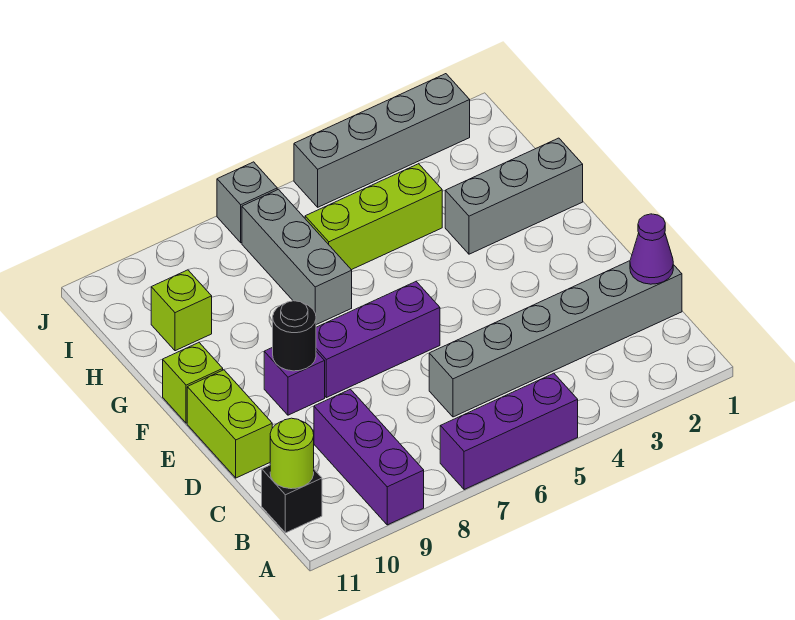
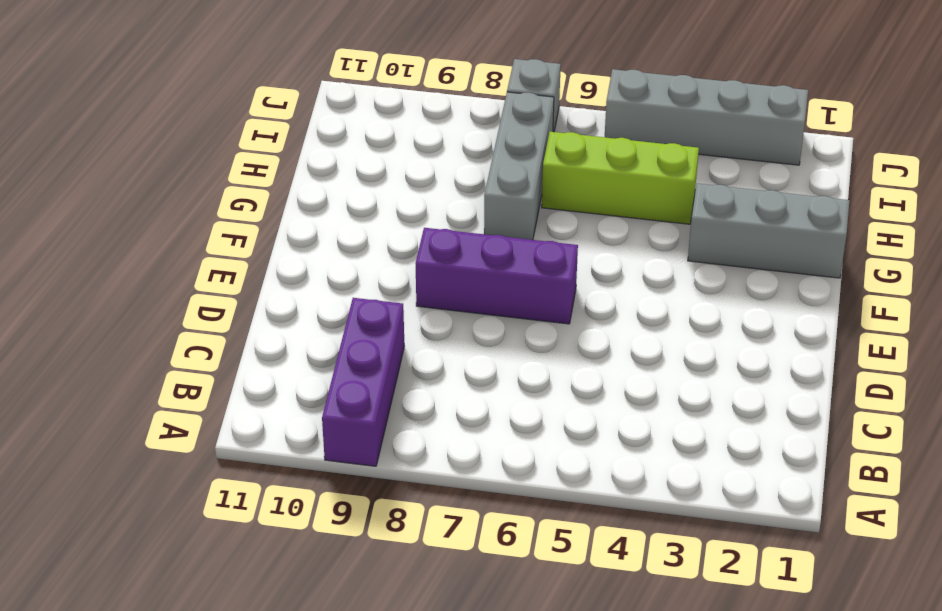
none -> purple brick A5:A7 level 1
none -> black brick B11 level 1
none -> grey brick C1:C6 level 1

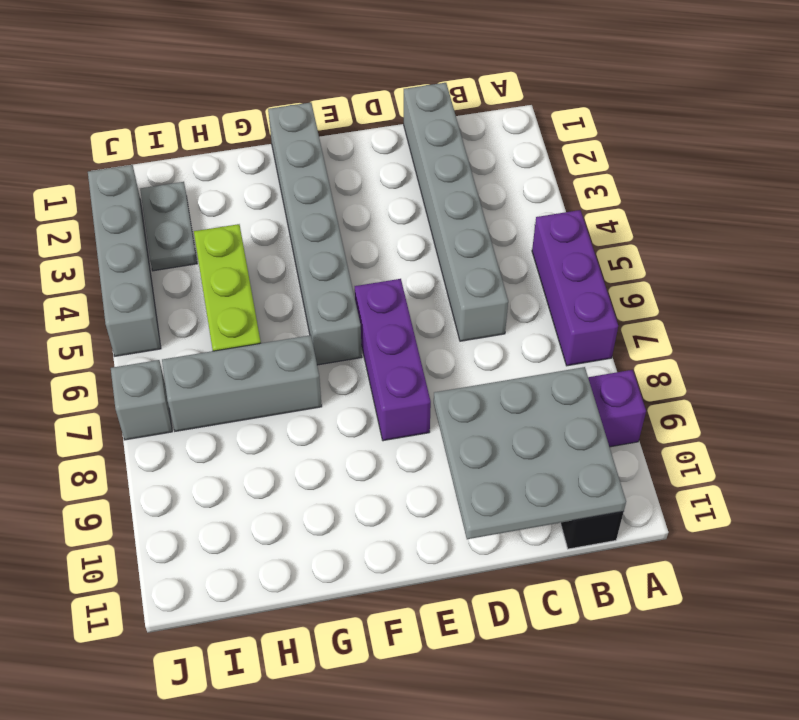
grey plate B9:D11 level 2 -> lime round brick B11 level 2
grey brick F1:F6 level 1 -> none
grey plate I2:I3 level 1 -> none
none -> lime brick D11:E11 level 1
none -> purple brick E9 level 1
none -> lime brick F11 level 1

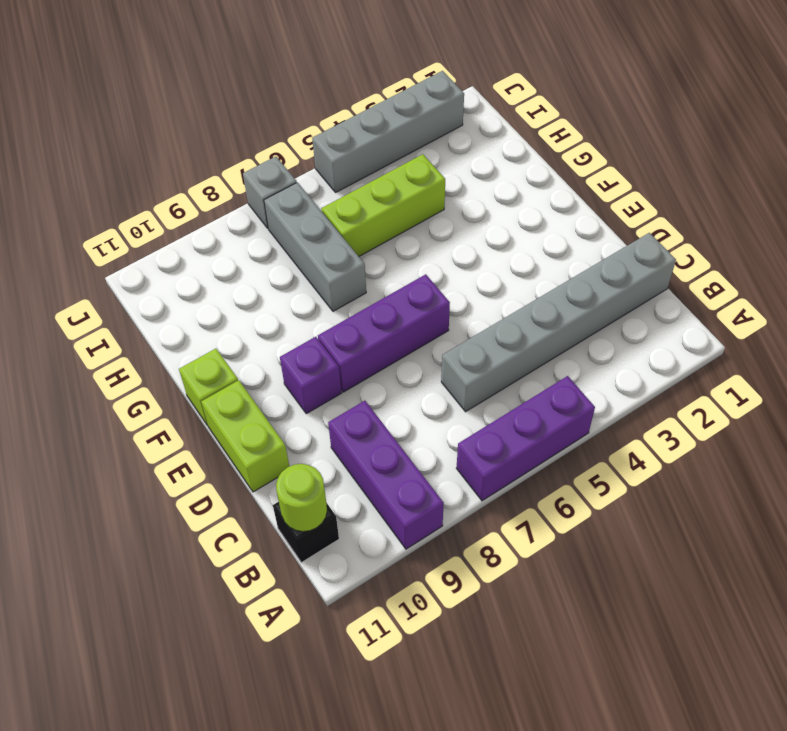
none -> grey brick G1:G3 level 1
none -> lime brick H10 level 1
none -> purple cone C1 level 2

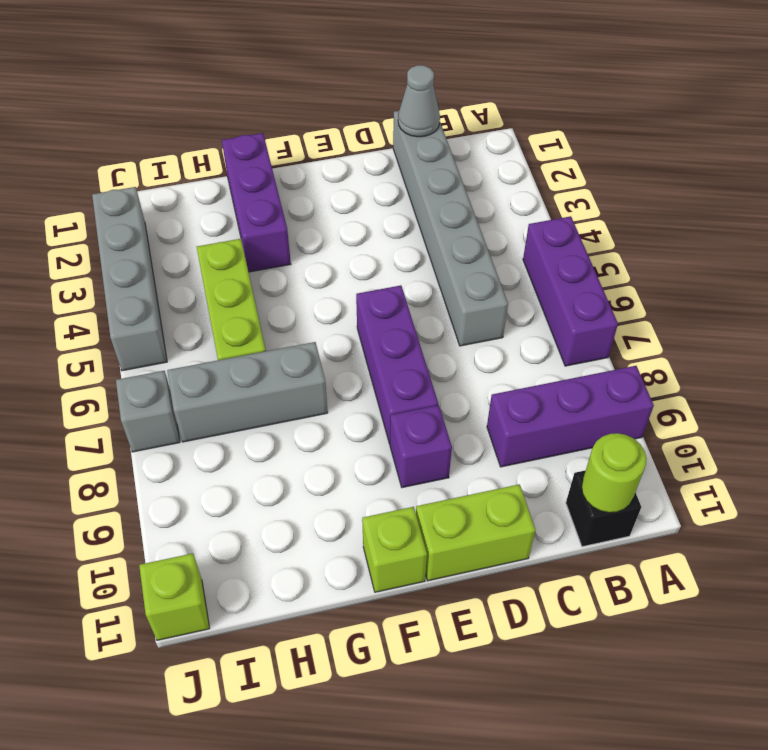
grey cone C1 level 2 -> purple cone C1 level 2
purple brick G1:G3 level 1 -> grey brick G1:G3 level 1
lime brick J11 level 1 -> lime brick H10 level 1
none -> black round brick E9 level 2

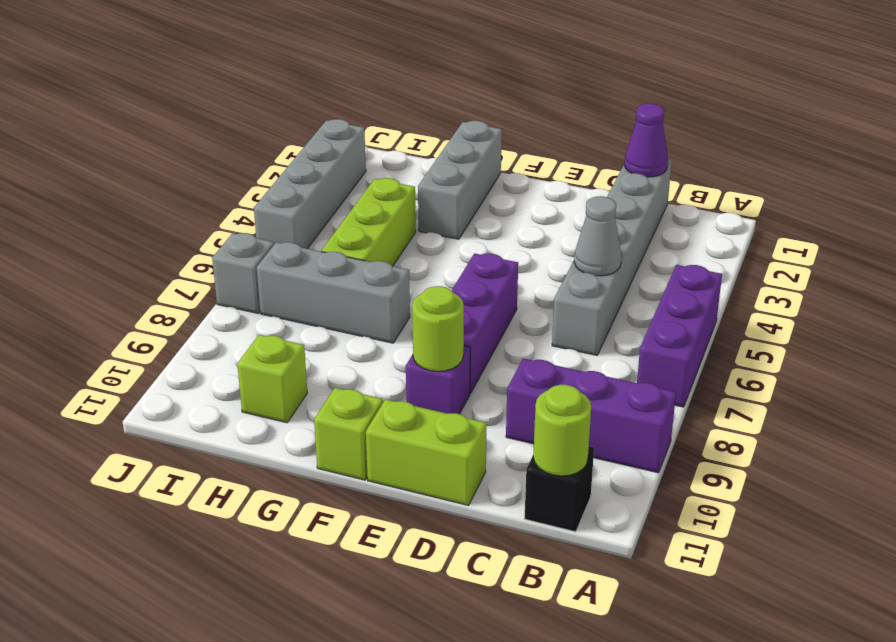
grey cone C5 level 2 -> none
lime round brick E9 level 2 -> black round brick E9 level 2

